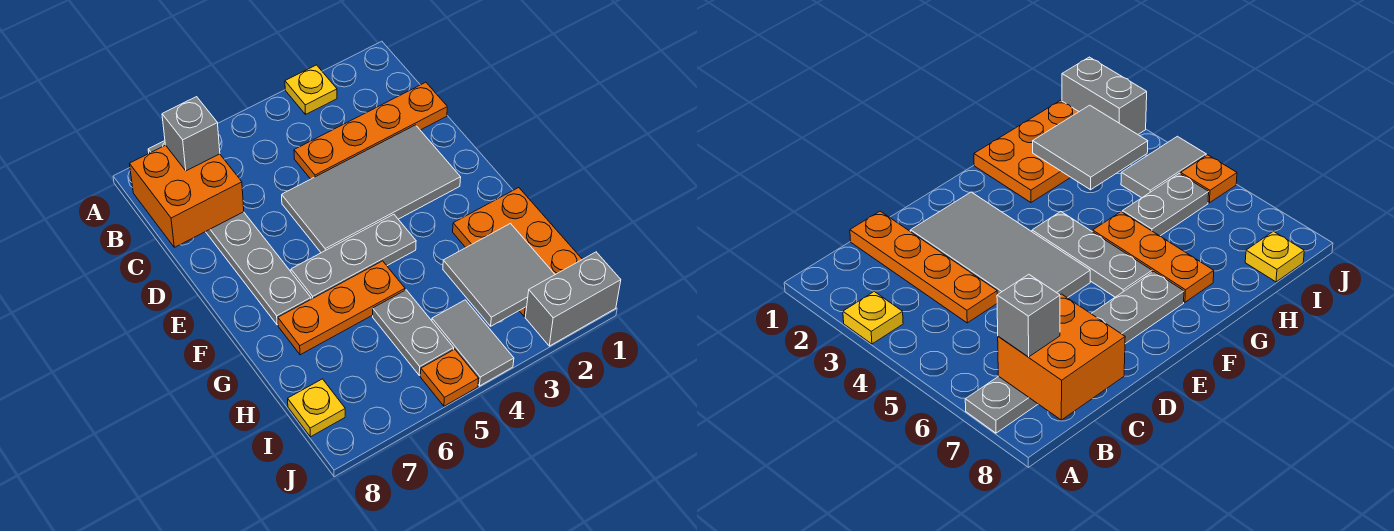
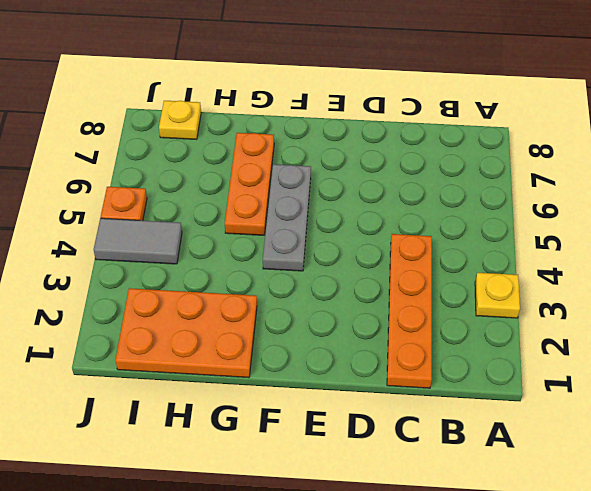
none -> grey plate A7:F7 level 1
none -> grey tile D2:E5 level 1
none -> grey plate H5:I5 level 1

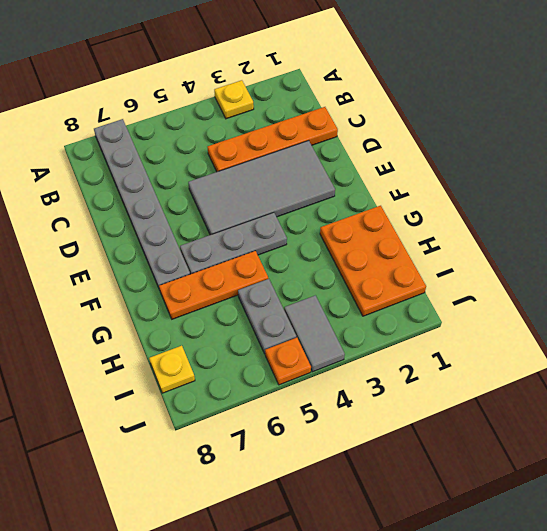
none -> grey brick J1:J2 level 1
none -> orange brick B7:C8 level 2
none -> grey tile H2:I3 level 2

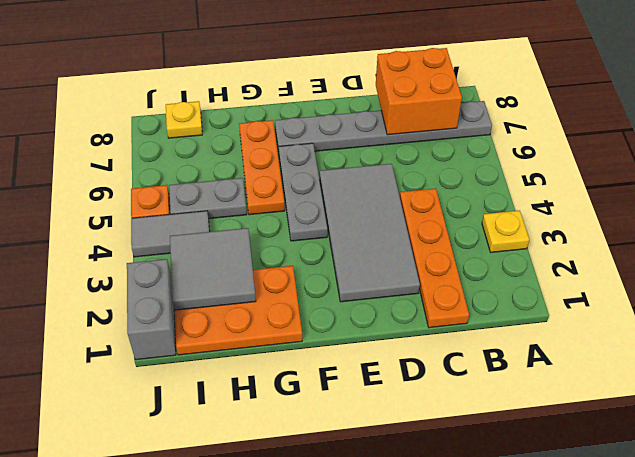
none -> grey brick B7 level 3

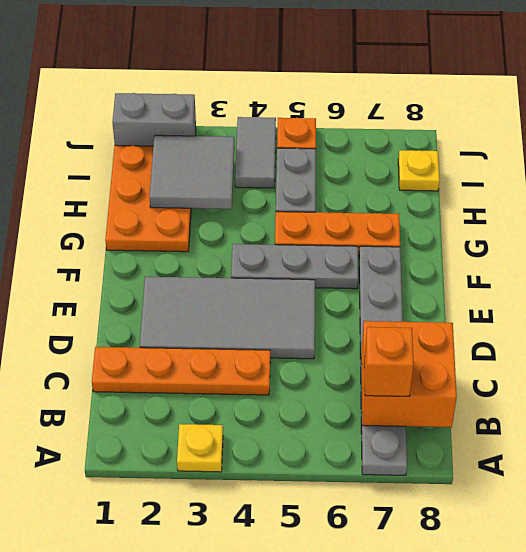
orange brick B7 level 3 -> grey brick B7 level 3

